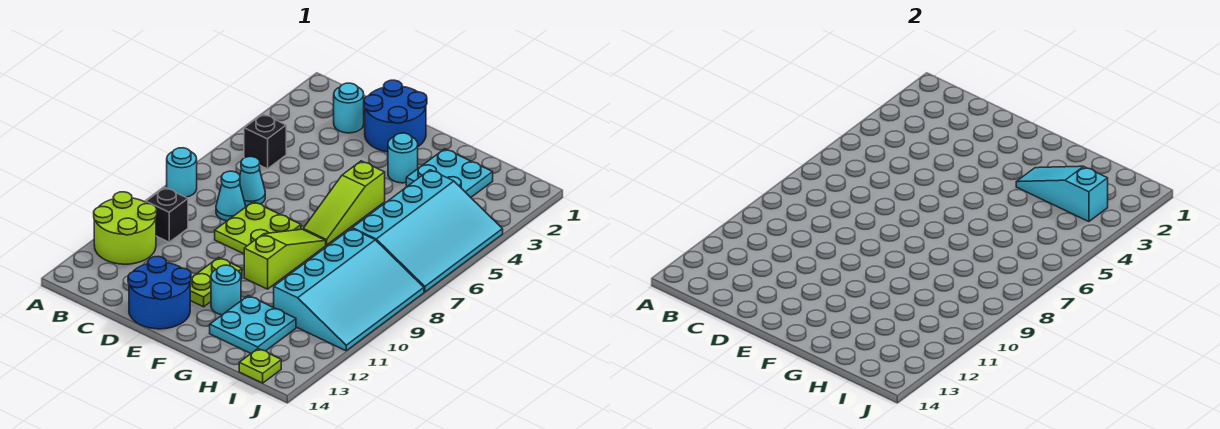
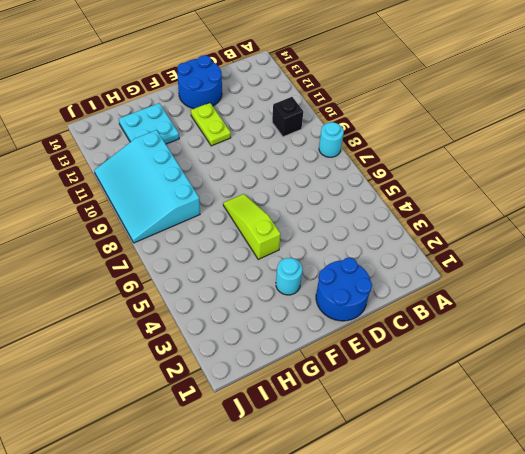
none -> lime round brick A11:B12 level 1
none -> black brick B5 level 1
none -> cyan round brick C2 level 1

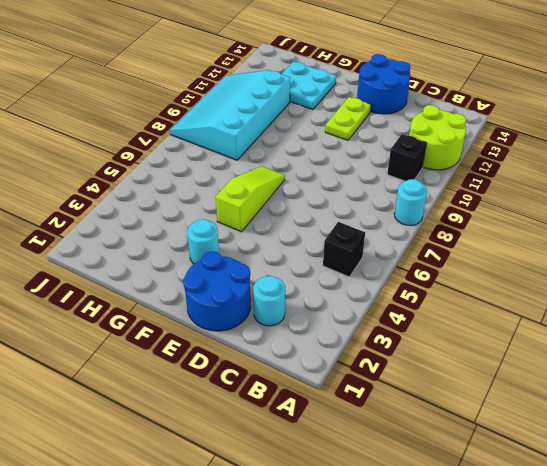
none -> cyan cone C7 level 1
none -> cyan cone C8 level 1
none -> lime plate D8:E9 level 1

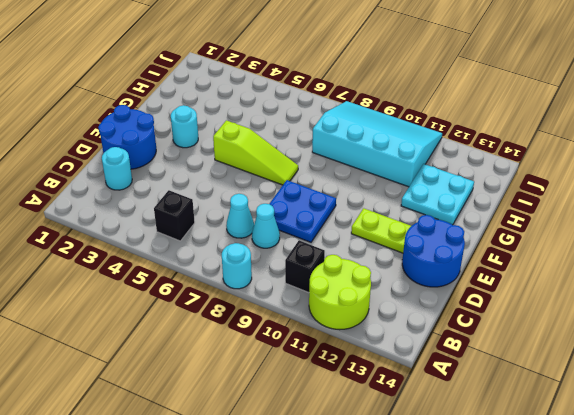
blue plate D8:E9 level 1 -> lime plate D8:E9 level 1
none -> lime slope F8:F10 level 1 top 10
none -> cyan round brick F12 level 1
none -> cyan plate G2:H3 level 1

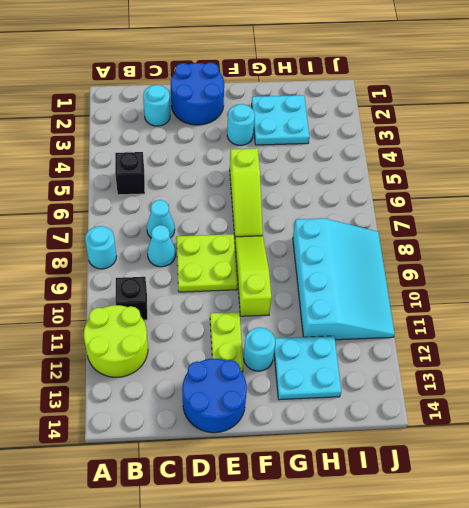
none -> cyan slope H4:J7 level 1 top H
none -> lime plate I14 level 1
none -> cyan slope G3:I3 level 2 top I

